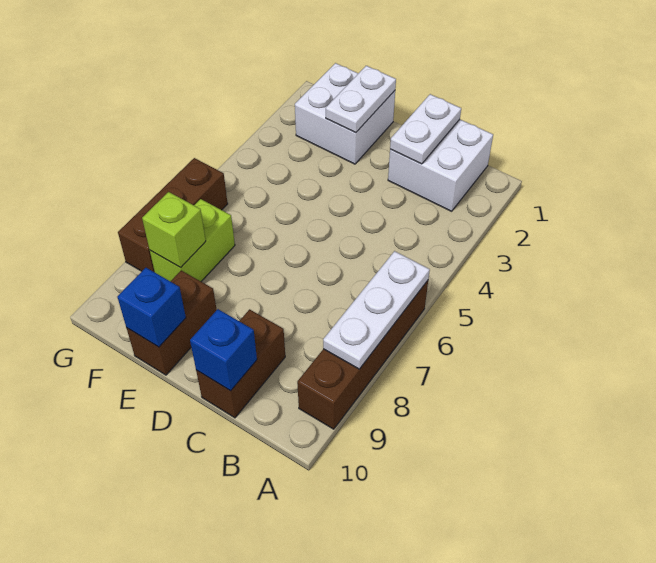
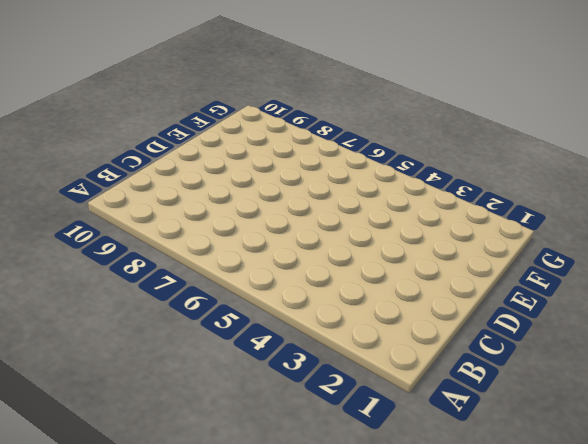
none -> brown brick A6:A9 level 1
none -> white brick B1:C2 level 1
none -> brown brick C9:C10 level 1

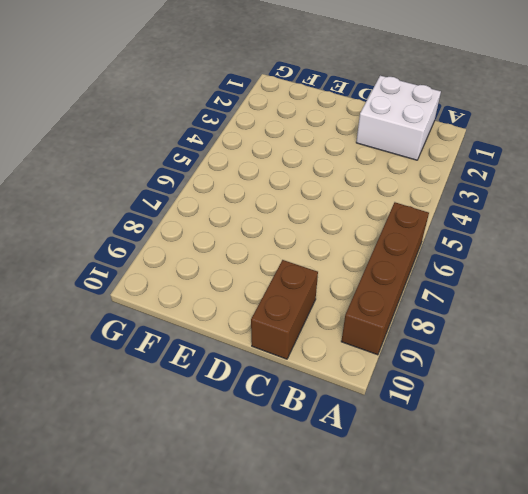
none -> white brick E1:F2 level 1
none -> brown brick E9:E10 level 1
none -> lime brick F7:F8 level 1

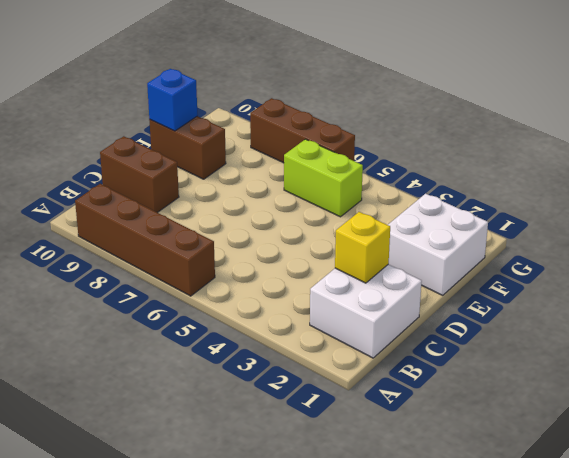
yellow brick C2 level 2 -> white plate C1:C2 level 2
lime brick F5:F6 level 1 -> lime brick F7:F8 level 1
none -> white plate A6:A8 level 2
none -> blue brick C10 level 2
none -> white plate E1:E2 level 2

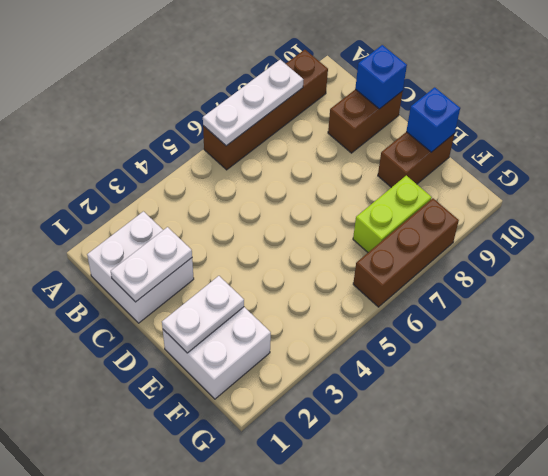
none -> lime brick F8 level 2

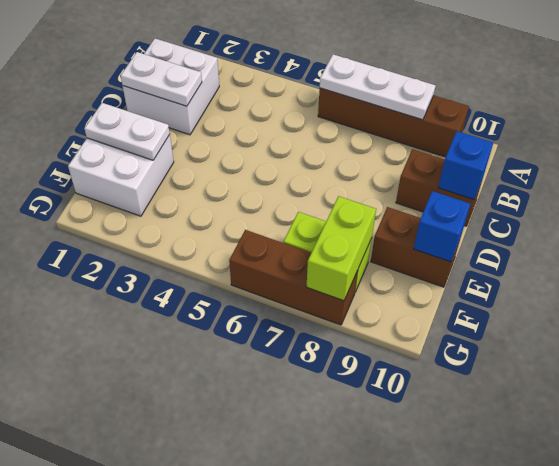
lime brick F8:G8 level 2 -> lime brick F8 level 2

